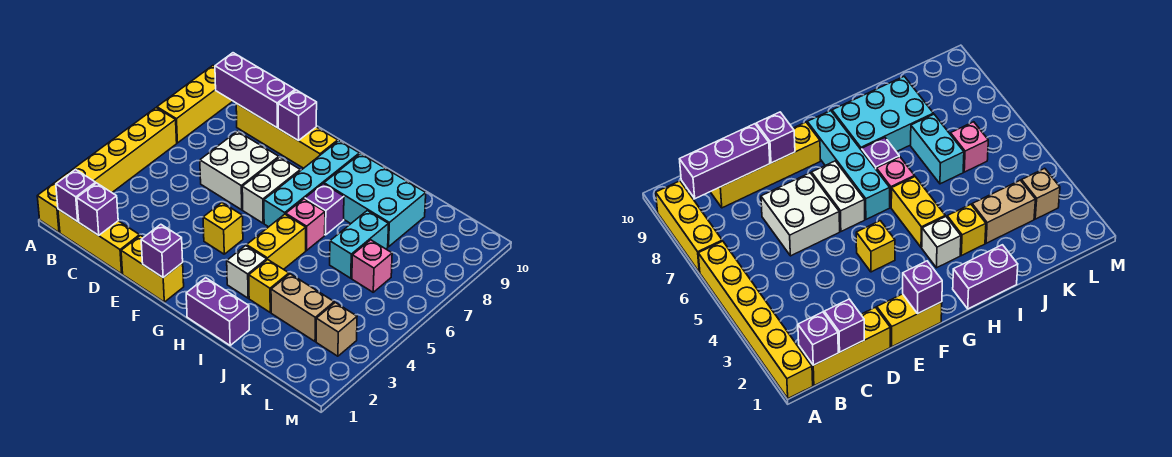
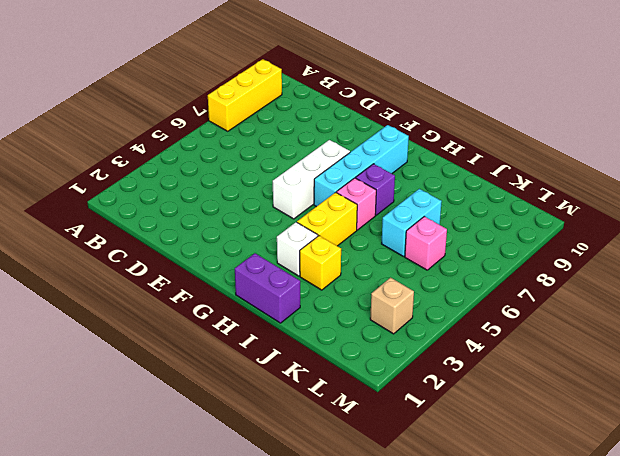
white brick F5:F7 level 1 -> white brick F6:F7 level 1
none -> yellow brick A1:A6 level 1
none -> yellow brick B1:D1 level 1
none -> yellow brick C9:F9 level 1

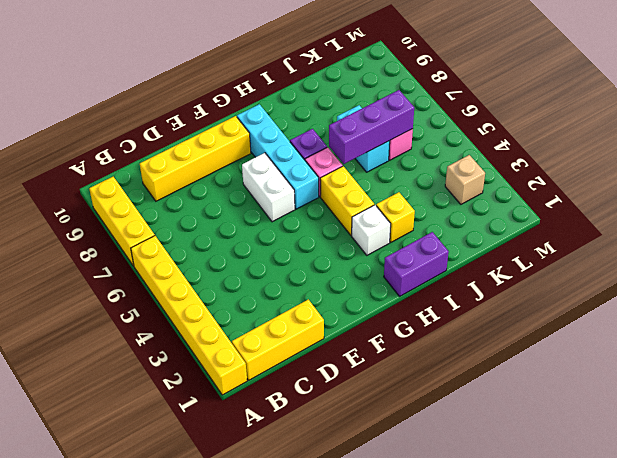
purple brick I6:K6 level 2 -> purple brick B9:D9 level 2
none -> white brick D6:E7 level 1
none -> yellow brick E1:F1 level 1
none -> yellow brick F4 level 1

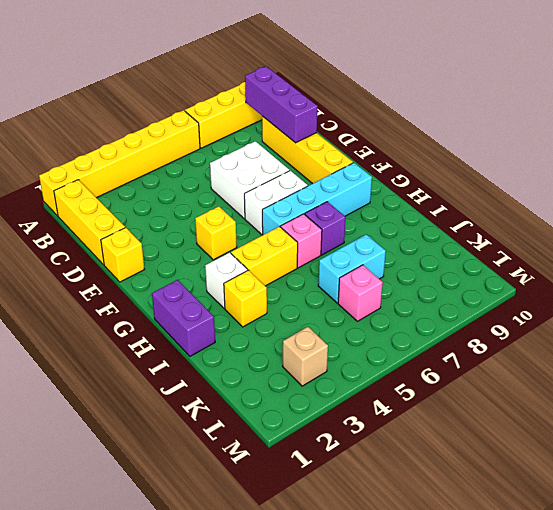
yellow brick E1 level 1 -> yellow brick E1:F1 level 1
none -> cyan brick H8:J9 level 1
none -> tan brick J3:K3 level 1
none -> purple brick B1 level 2

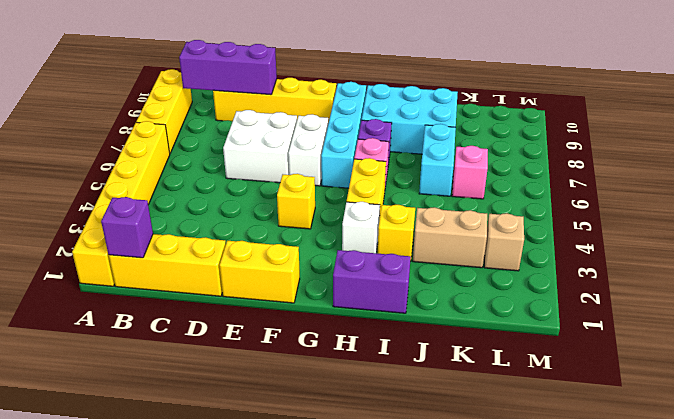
none -> purple brick C1 level 2
none -> purple brick E9 level 2
none -> purple brick F1 level 2

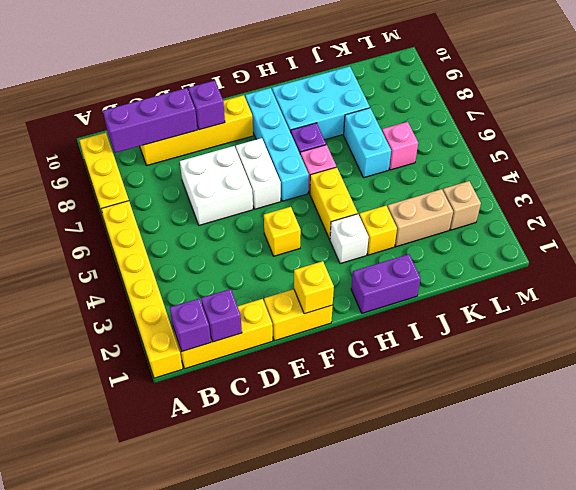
yellow brick F1 level 2 -> purple brick F1 level 2

